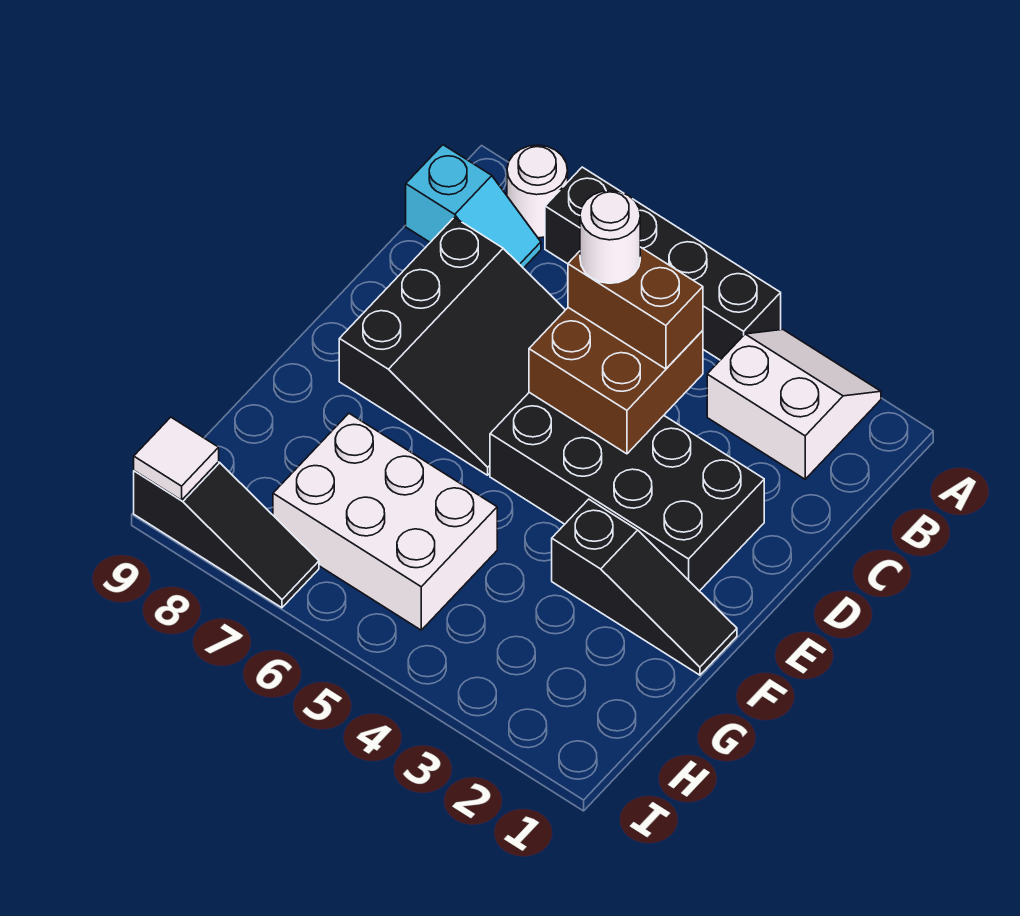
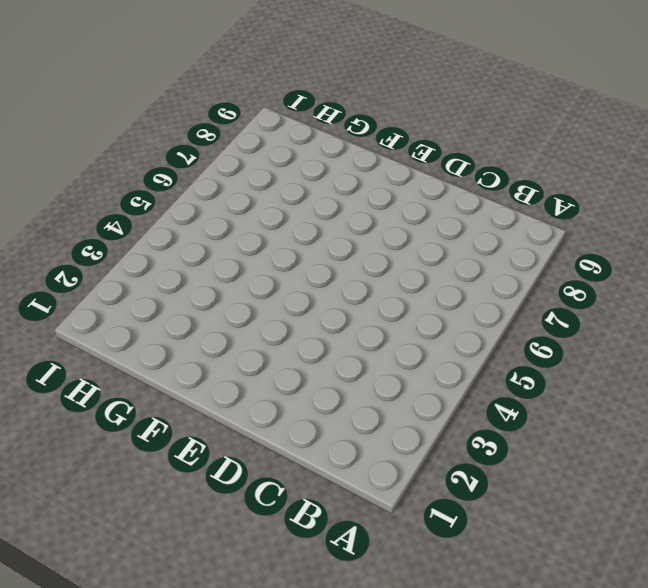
none -> white slope A2:B3 level 1 top B
none -> black brick A4:A7 level 1
none -> white round brick A8 level 1

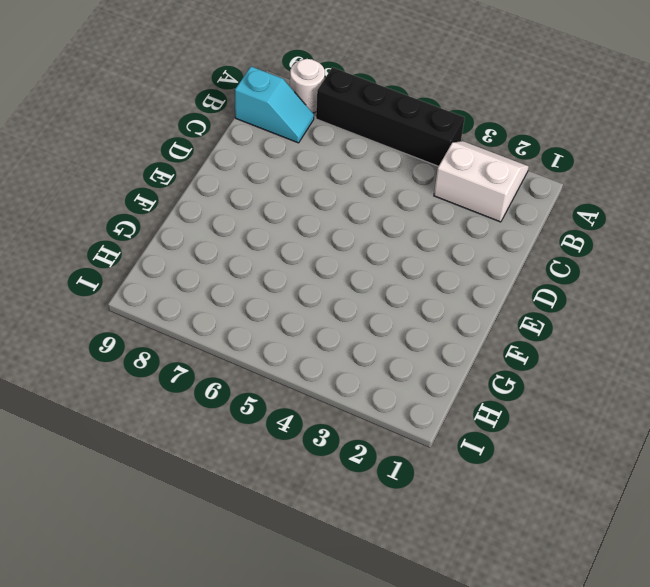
none -> black slope C6:E8 level 1 top 8
none -> black brick D2:E5 level 1
none -> black slope F1:F3 level 1 top 3

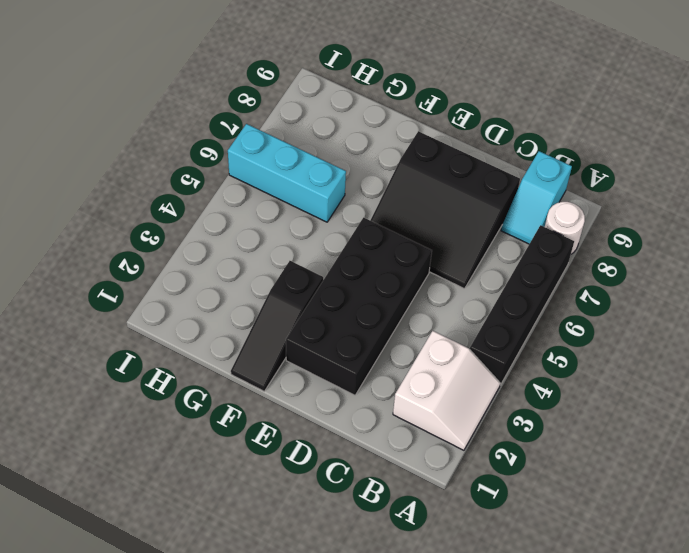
cyan brick G6:I6 level 1 -> white brick G5:H7 level 1
none -> black slope I7:I9 level 1 top 9
none -> brown brick C4:D5 level 2
none -> white tile I9 level 2

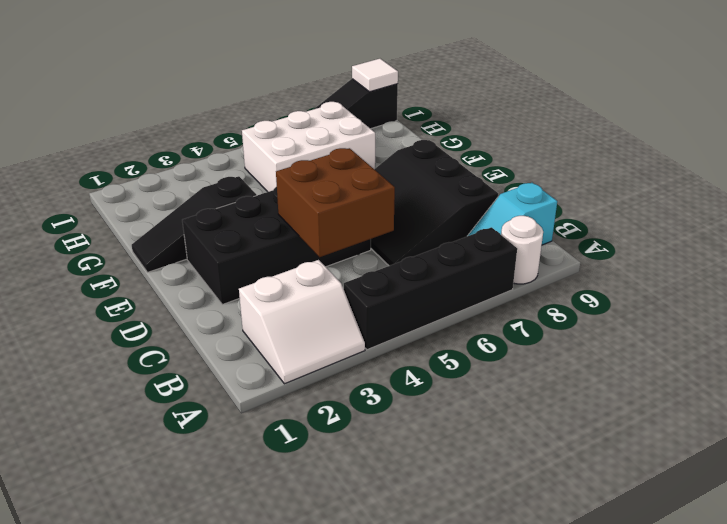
none -> brown brick C4:C5 level 3
none -> white round brick C5 level 4

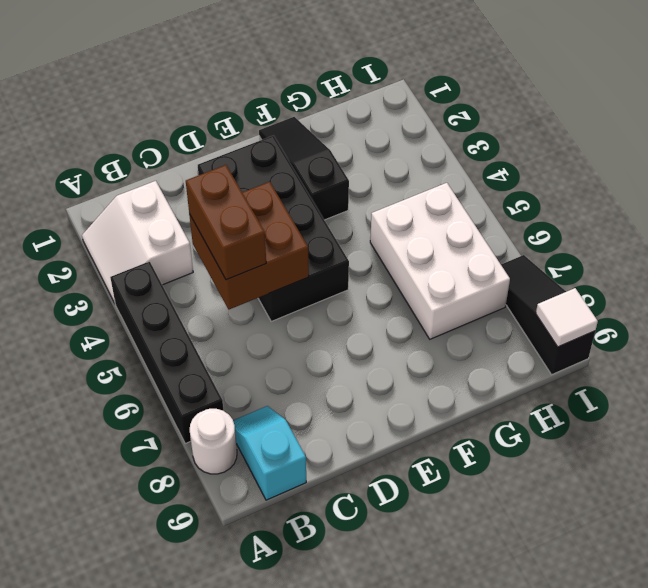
none -> black slope C6:E8 level 1 top 8
none -> white round brick C5 level 4

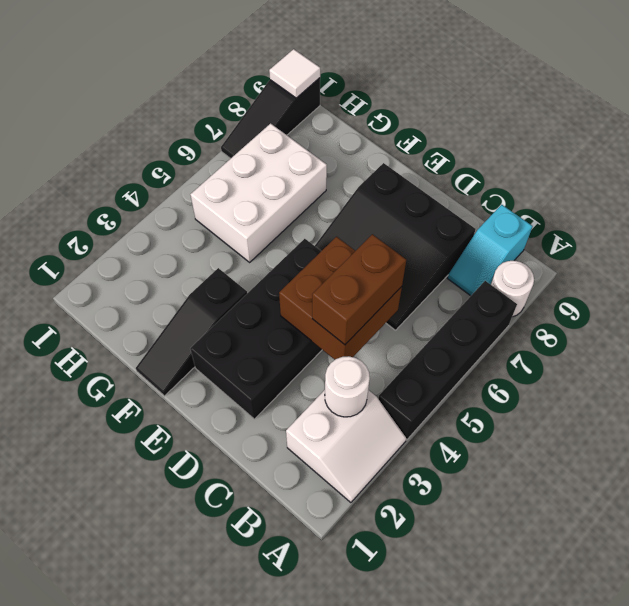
white round brick B3 level 2 -> white round brick C5 level 4

